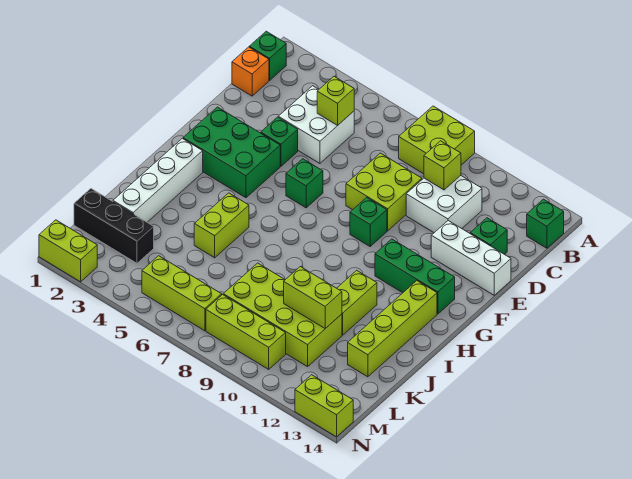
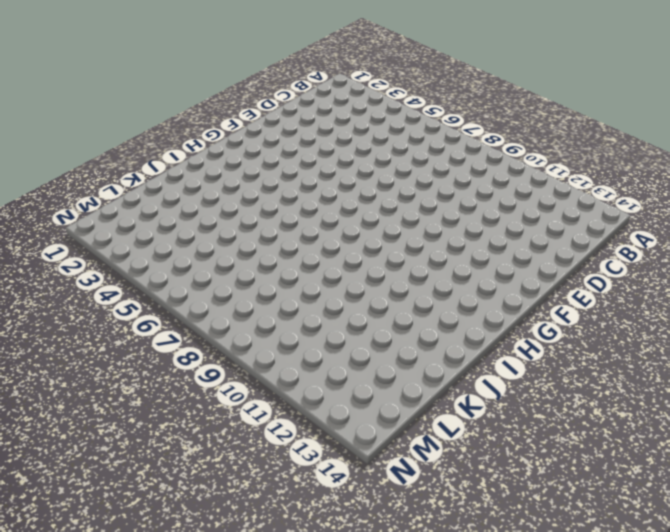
none -> lime brick A8:B9 level 1
none -> green brick B1 level 1
none -> green brick B14 level 1

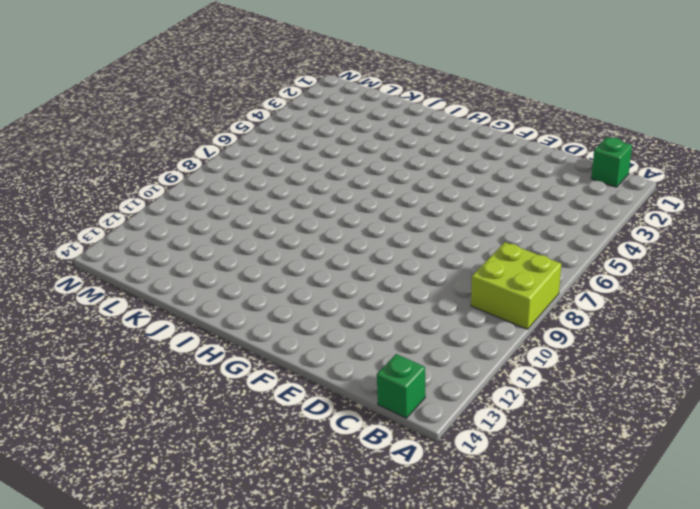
none -> orange brick C1 level 1
none -> white brick C4:D5 level 1
none -> white brick C10:D11 level 1

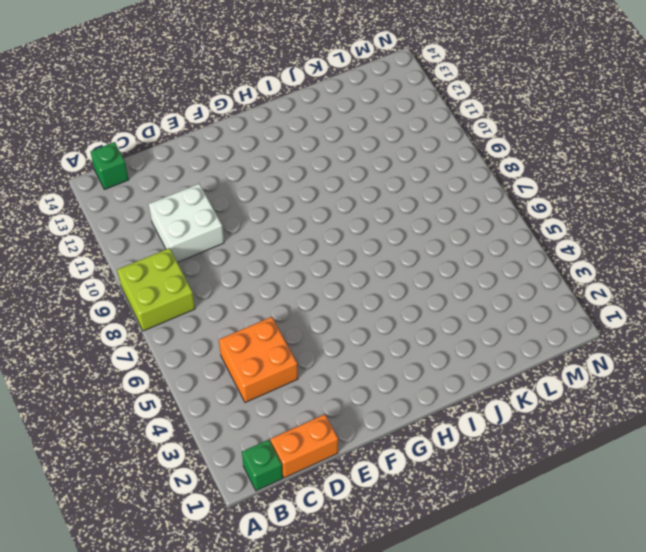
orange brick C1:D1 level 1 -> orange brick C1 level 1
orange brick C4:D5 level 1 -> white brick C4:D5 level 1
none -> lime brick D8:E9 level 1
none -> green brick D13 level 1
none -> green brick E4 level 1

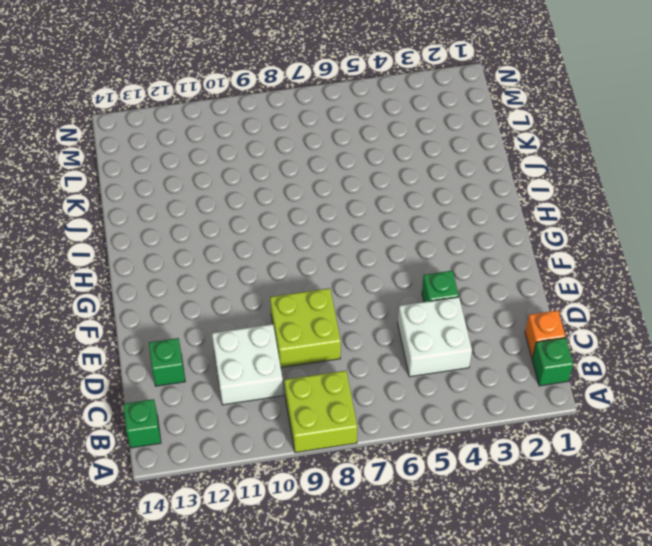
none -> white brick E12:E14 level 1
none -> green brick F2:G4 level 1
none -> green brick F6 level 1

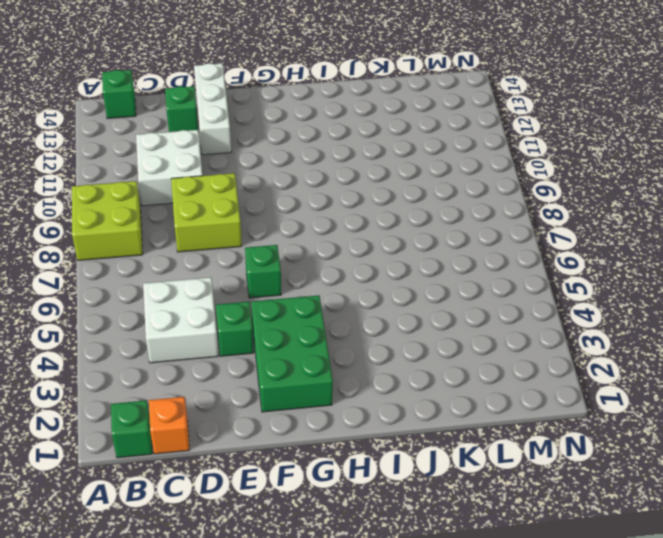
none -> green brick F9 level 1
none -> green brick G11:G13 level 1
none -> white brick H2:K2 level 1

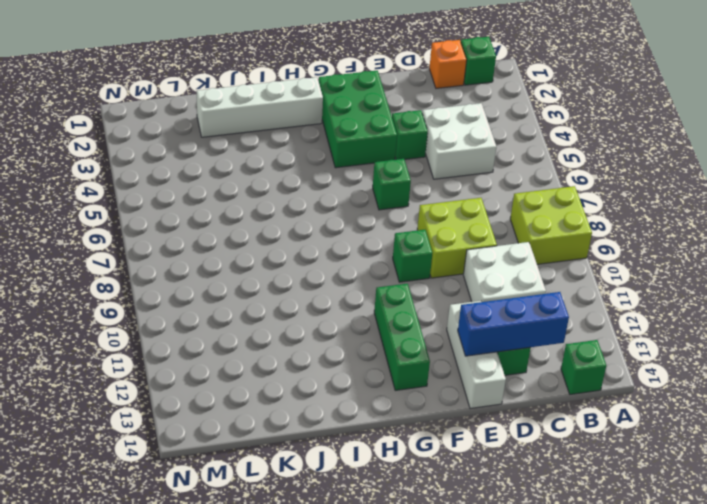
blue brick C13:E13 level 2 -> none
none -> lime brick H13:K13 level 1
none -> lime brick I5:J5 level 1
none -> lime brick I11:J11 level 1

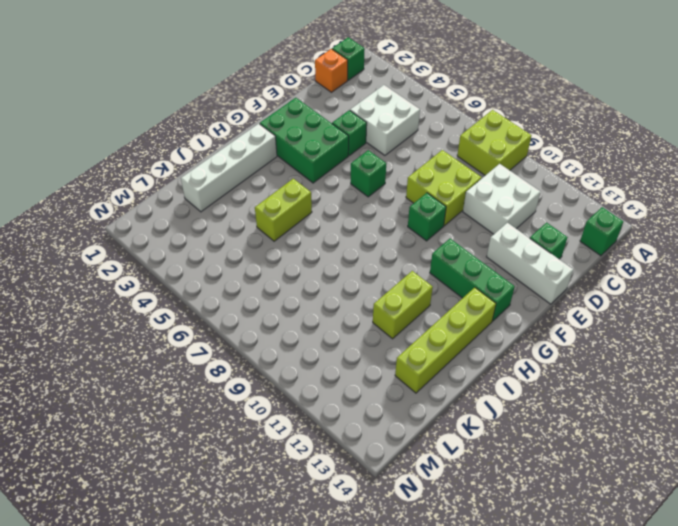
none -> lime brick K8:L11 level 1
none -> black brick L1:L3 level 1
none -> lime brick M5:M7 level 1

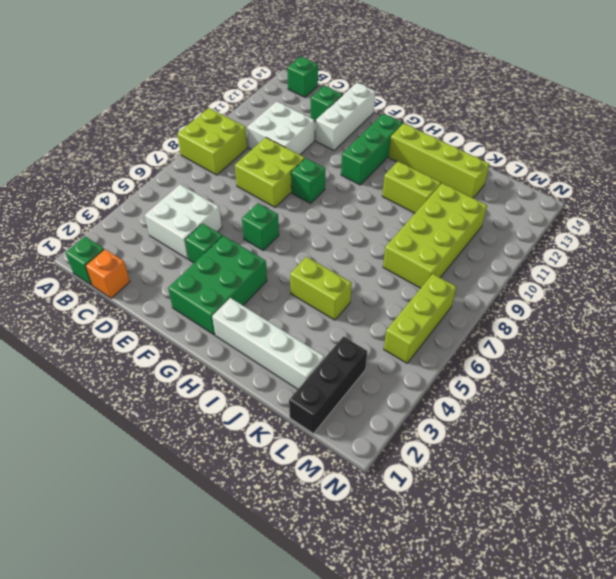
none -> lime brick M8:M10 level 1
none -> lime brick N1:N2 level 1
none -> lime brick N13:N14 level 1

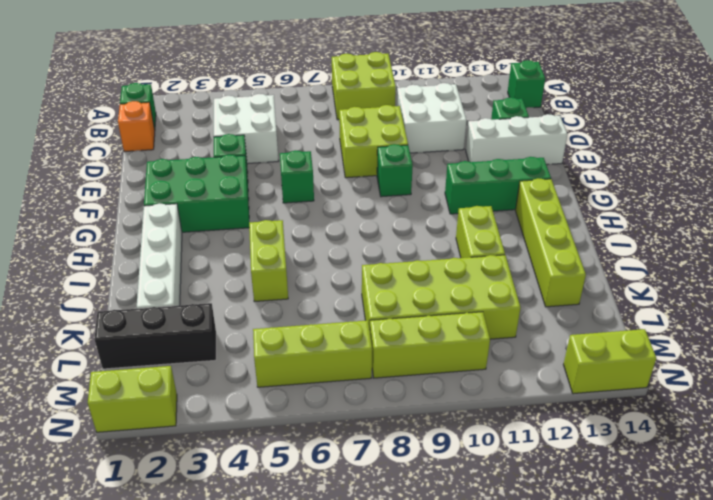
none -> lime brick C5 level 2
none -> lime brick C10 level 2
none -> lime brick K10:K11 level 2

